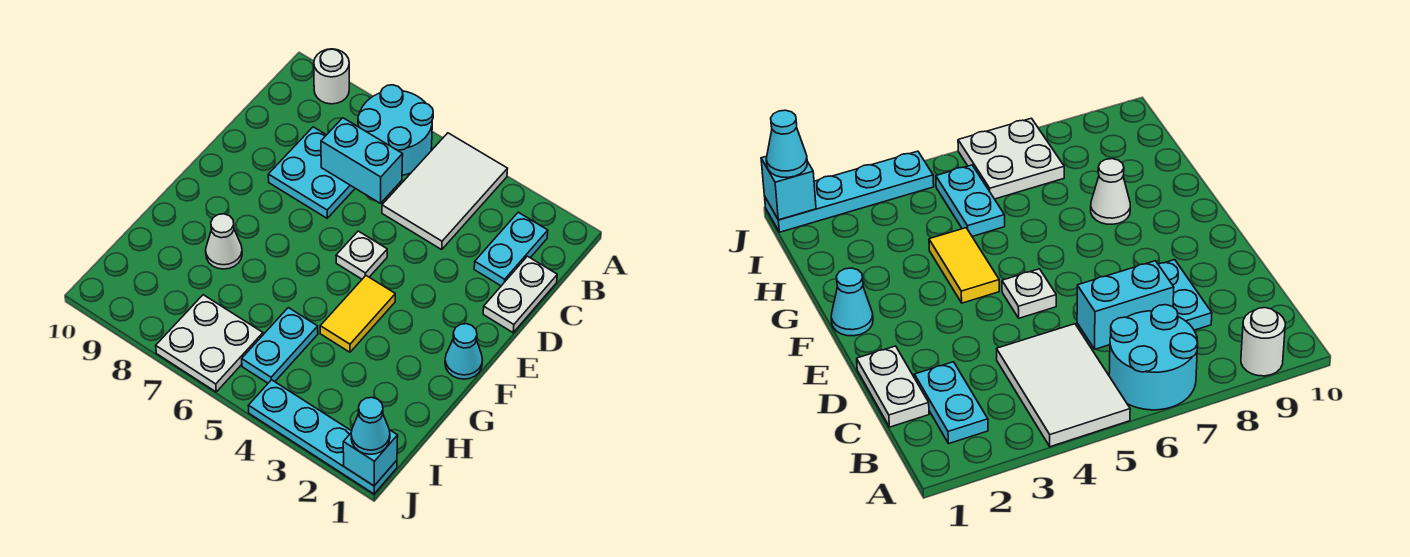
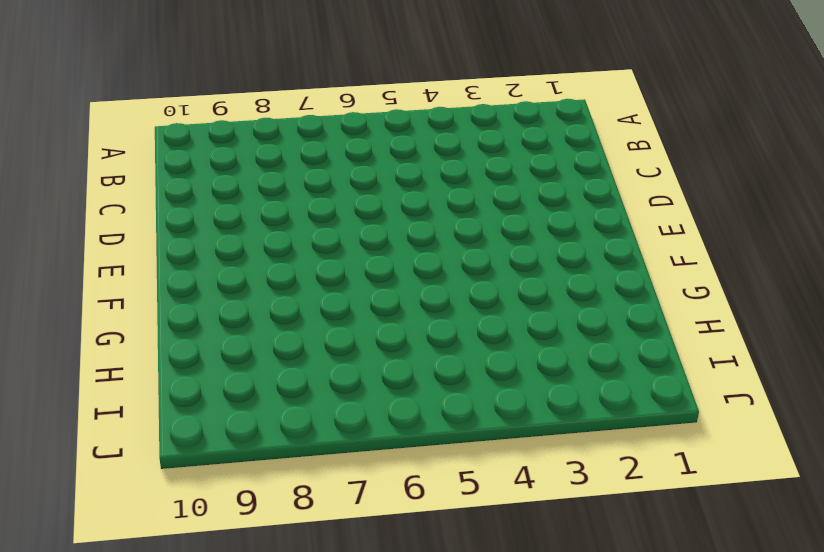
none -> white tile A4:C5 level 1
none -> cyan round brick A6:B7 level 1
none -> white round brick A9 level 1

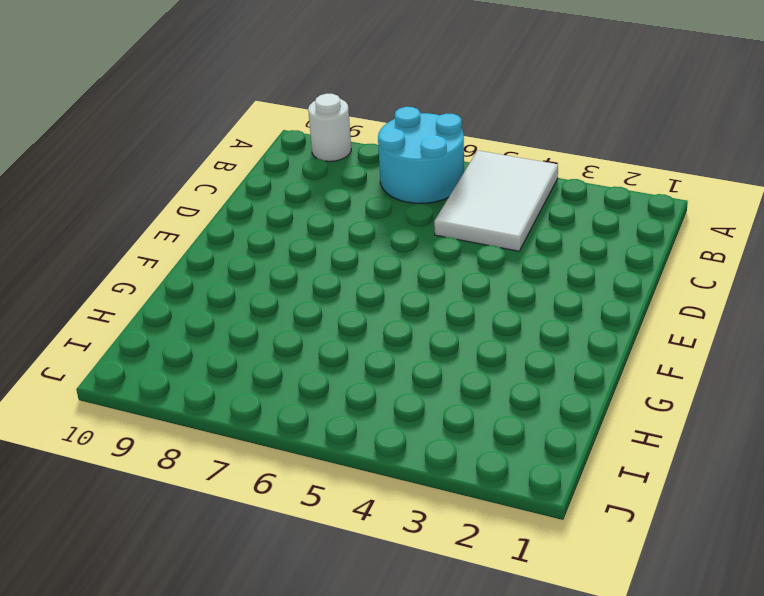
none -> cyan plate B2:C2 level 1
none -> white plate C1:D1 level 1
none -> cyan plate C7:D8 level 1

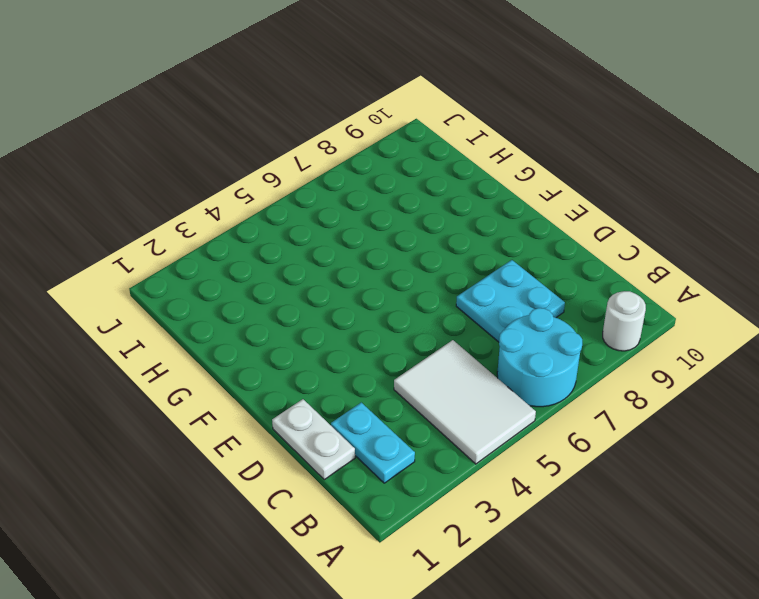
none -> white plate E5 level 1
none -> cyan cone F1 level 1
none -> yellow tile F4:G4 level 1

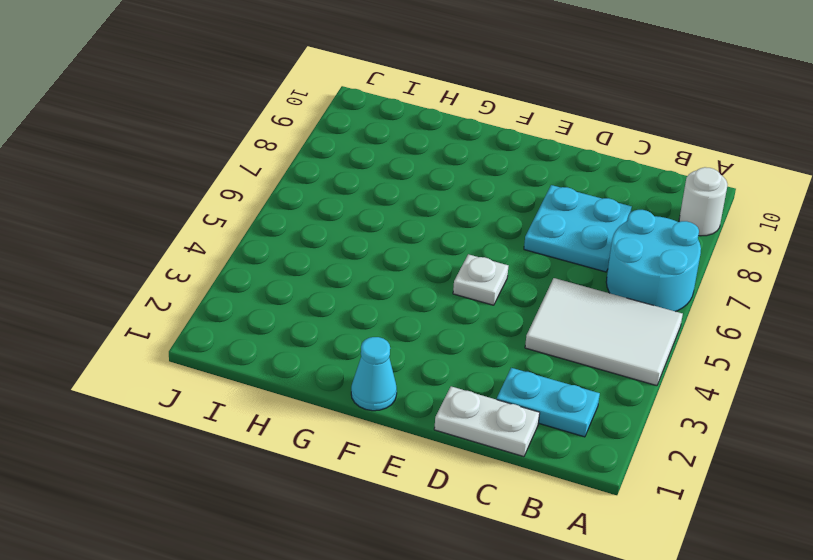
none -> yellow tile F4:G4 level 1
none -> white cone G8 level 1
none -> cyan plate H5:I5 level 1

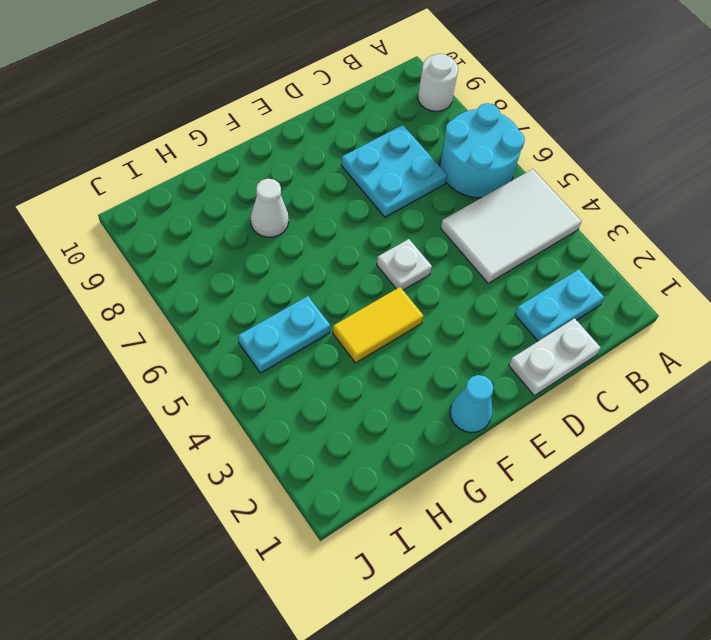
none -> white plate I6:J7 level 1
none -> cyan plate J1:J4 level 1
none -> cyan brick C6:C7 level 2

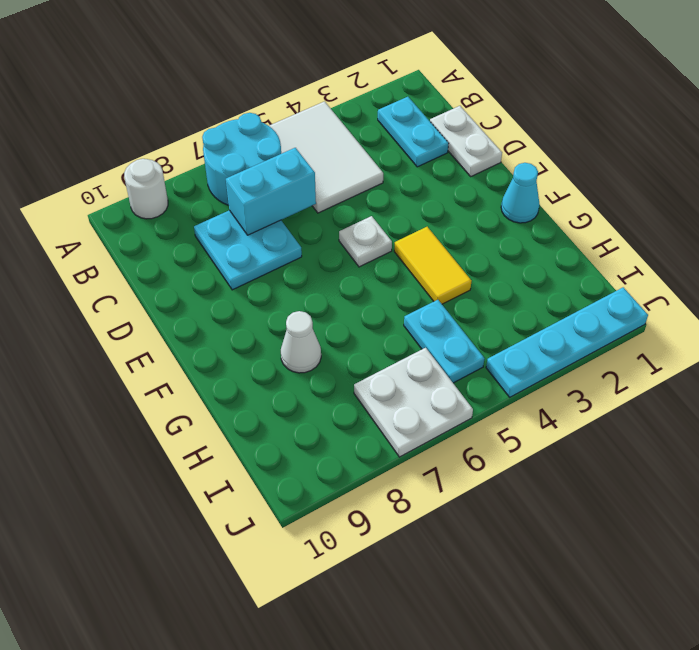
none -> cyan brick J1 level 2
none -> cyan cone J1 level 3

